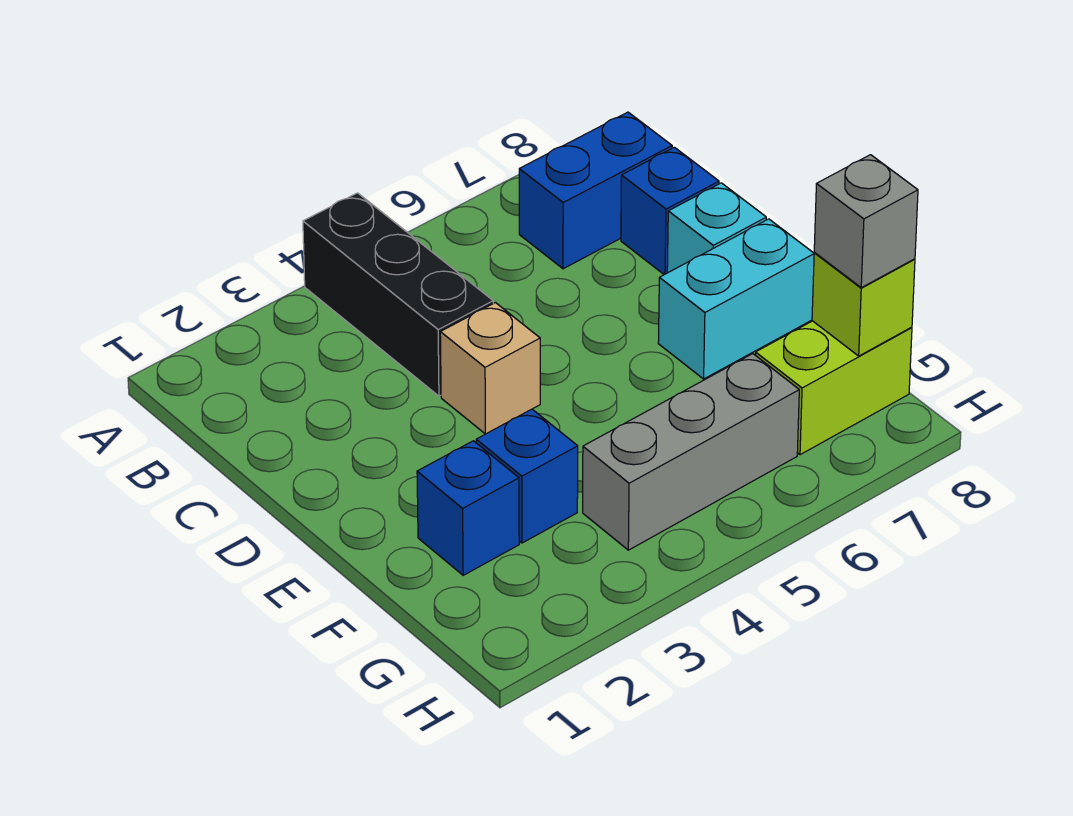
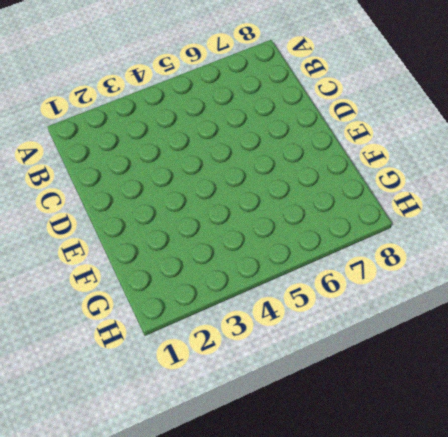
none -> black brick A4:C4 level 1
none -> blue brick B7:B8 level 1
none -> blue brick C8 level 1

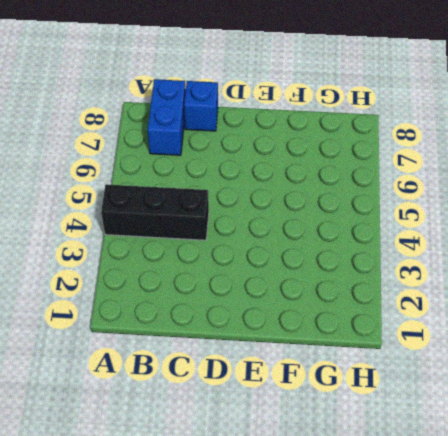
none -> tan brick D4 level 1
none -> cyan brick D8 level 1
none -> cyan brick E7:E8 level 1

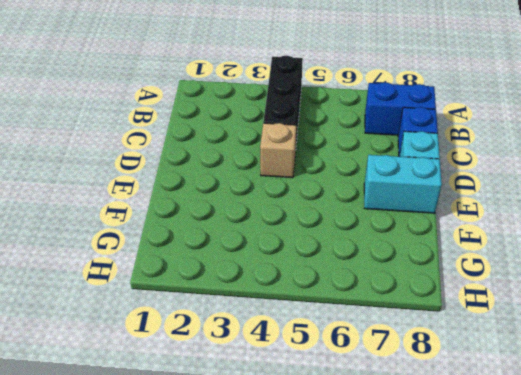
none -> blue brick F2 level 1
none -> blue brick F3 level 1
none -> grey brick G4:G6 level 1

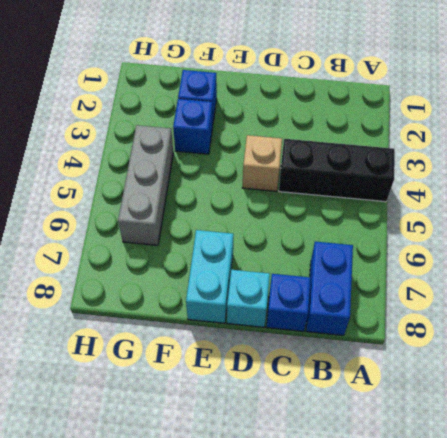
none -> lime brick G7:G8 level 1
none -> lime brick G8 level 2
none -> grey brick G8 level 3

